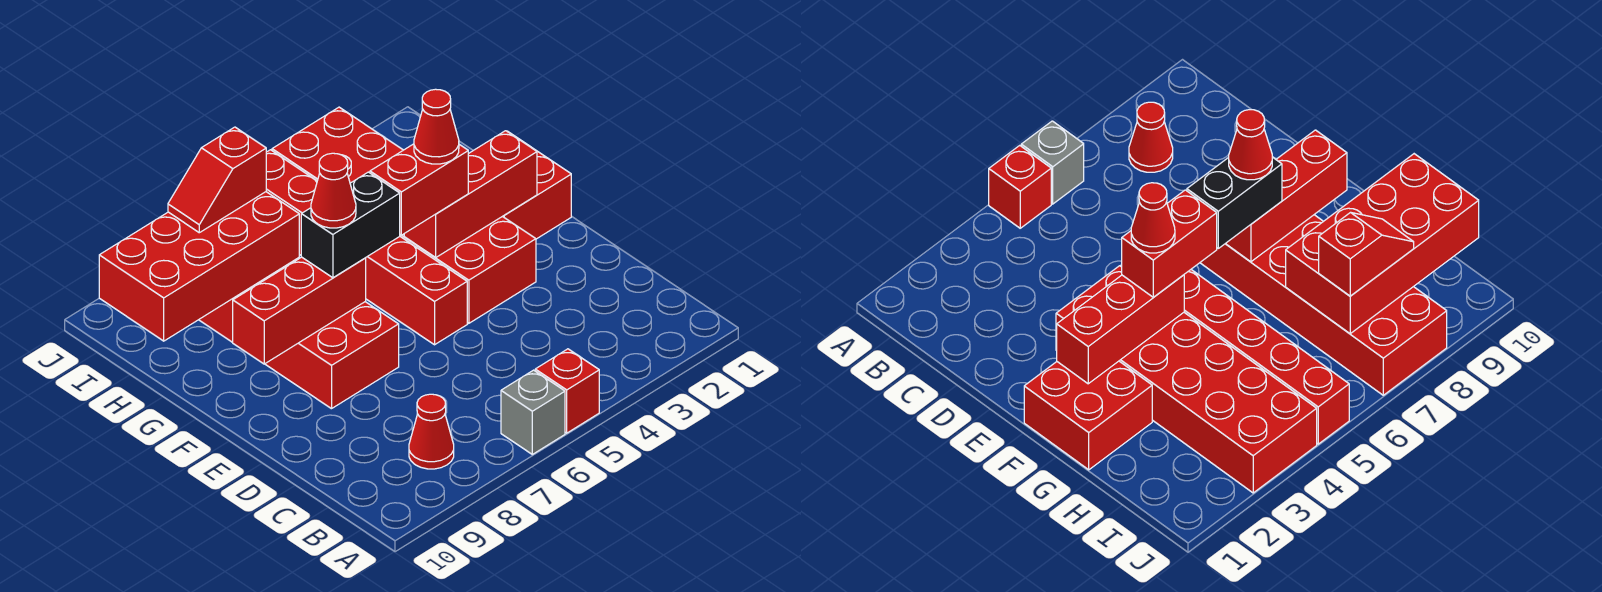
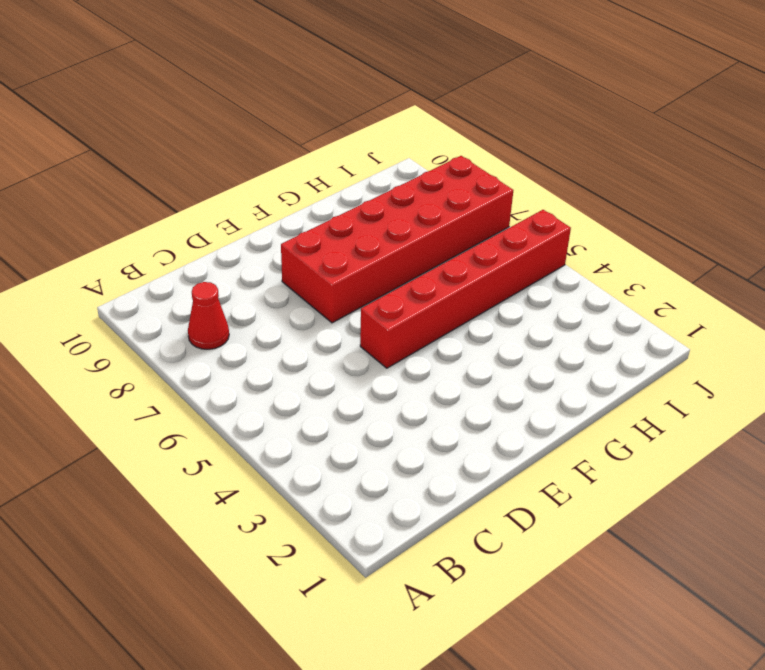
none -> red brick A5 level 1
none -> grey brick A6 level 1
none -> red brick E3:J4 level 1

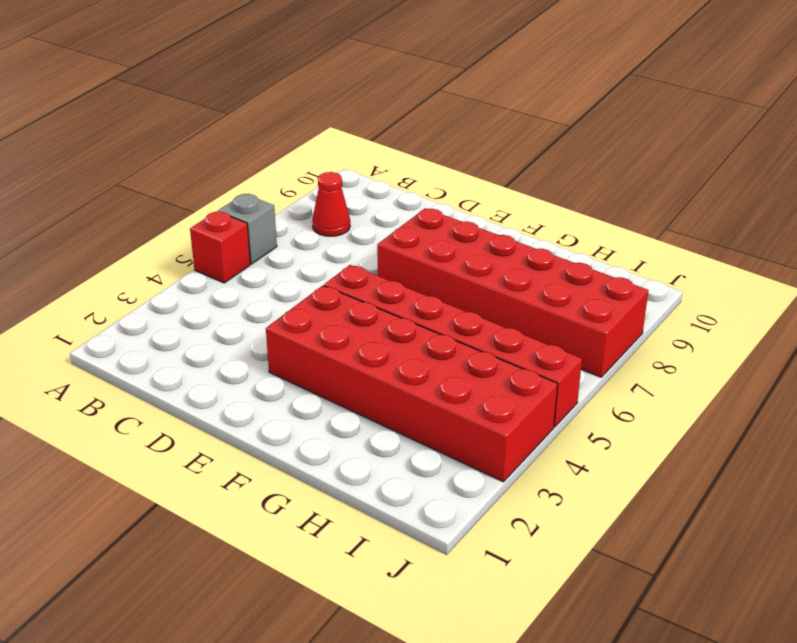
none -> red brick F1:G2 level 1
none -> red brick F2:F4 level 2
none -> red brick F7:F9 level 2

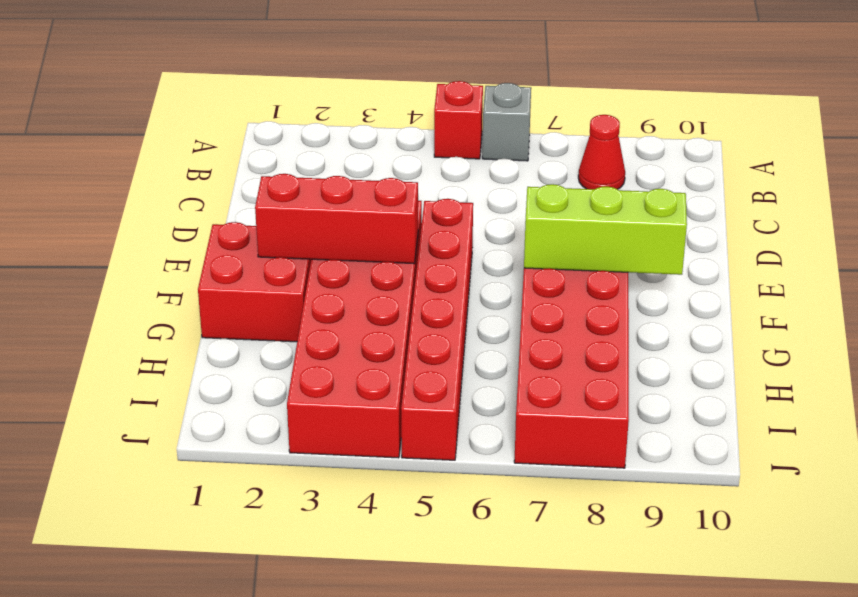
lime brick F7:F9 level 2 -> red brick F7:F9 level 2
none -> red brick H7:I10 level 2
none -> red brick F4:F5 level 3
none -> black brick F6:F7 level 3

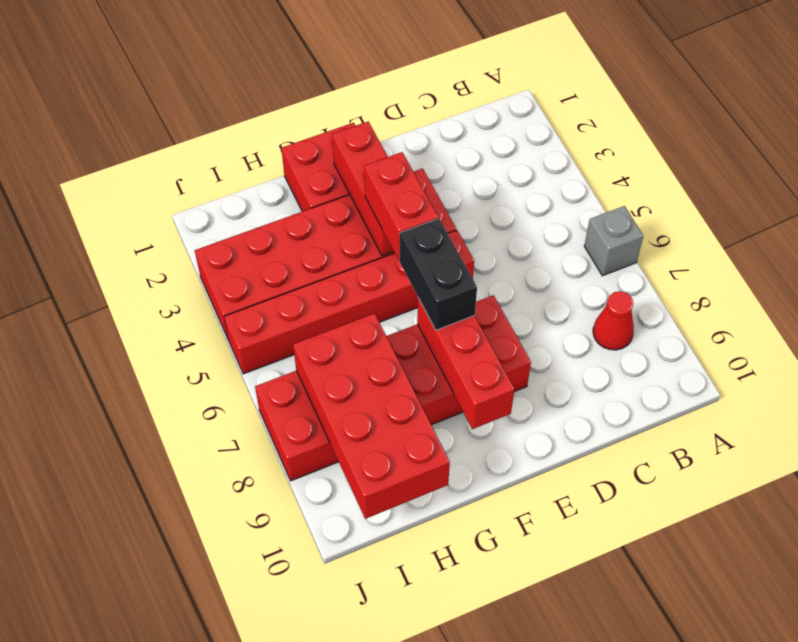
none -> red brick A5 level 1
none -> red slope I7:I8 level 3 top 7
none -> red cone F4 level 4

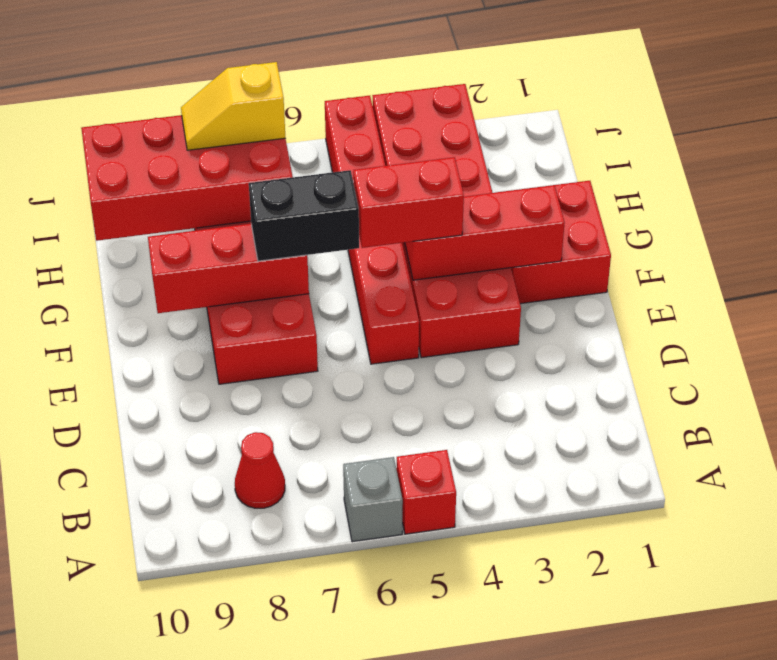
yellow slope I7:I8 level 3 top 7 -> red slope I7:I8 level 3 top 7
none -> red cone F4 level 4
none -> red cone F7 level 4

